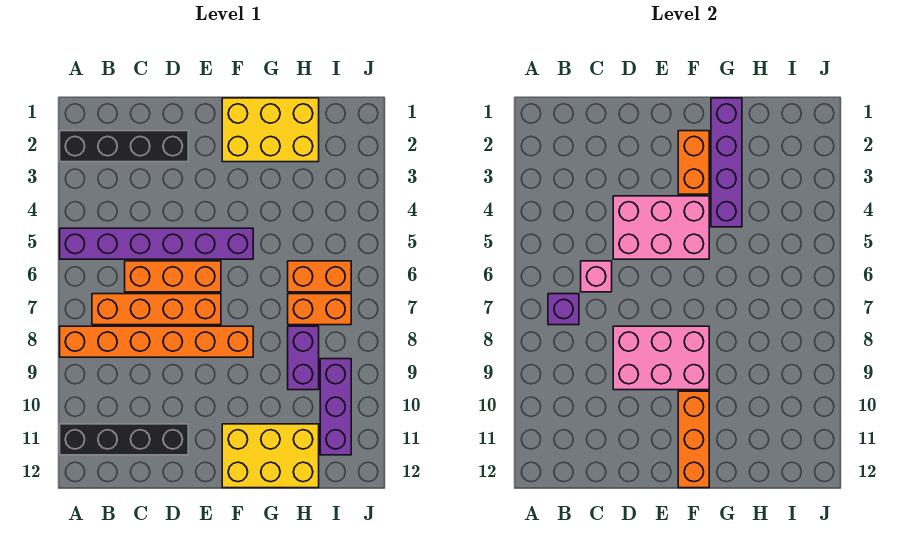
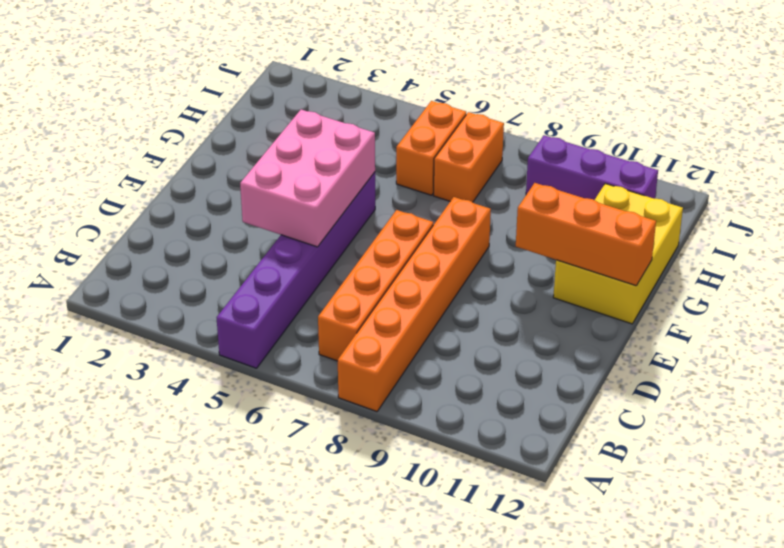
none -> black brick A2:D2 level 1
none -> black brick A11:D11 level 1
none -> orange brick C6:E6 level 1

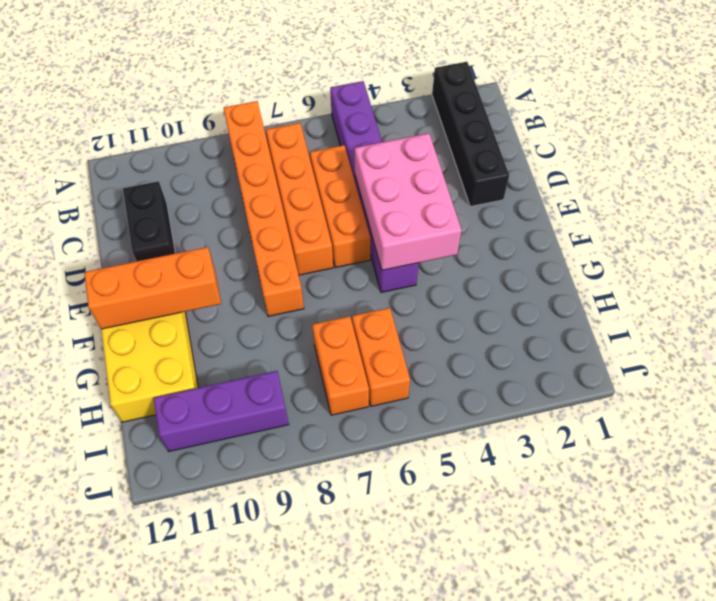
black brick C11:D11 level 1 -> black brick A11:D11 level 1
none -> yellow brick F1:H2 level 1
none -> purple brick H8:H9 level 1
none -> purple brick B7 level 2

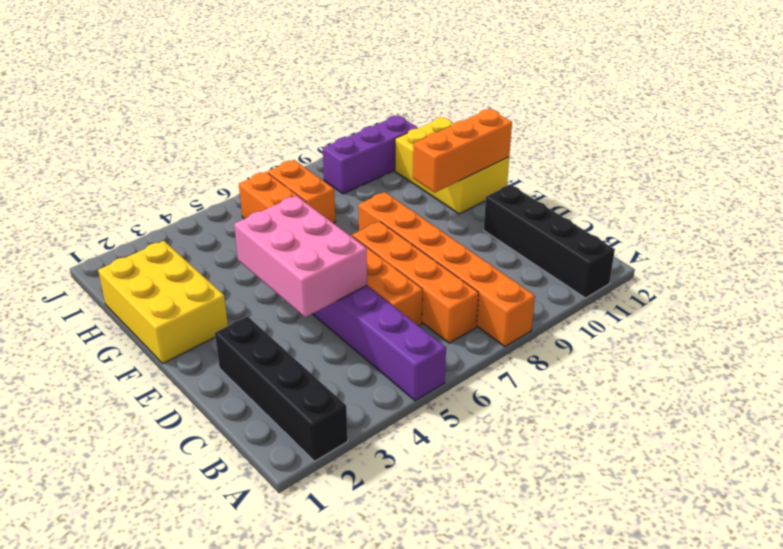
none -> purple brick H8:H9 level 1
none -> purple brick B7 level 2
none -> pink brick C6 level 2

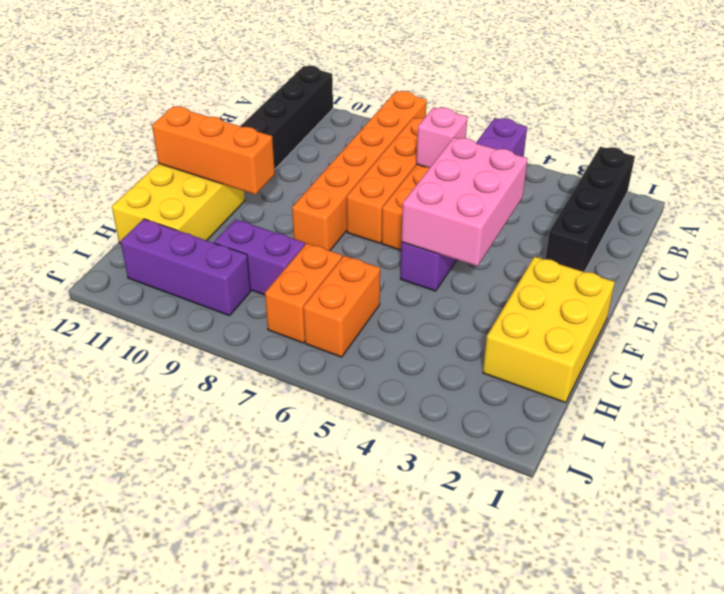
none -> purple brick B7 level 2
none -> pink brick D8:F9 level 2
none -> orange brick F2:F3 level 2

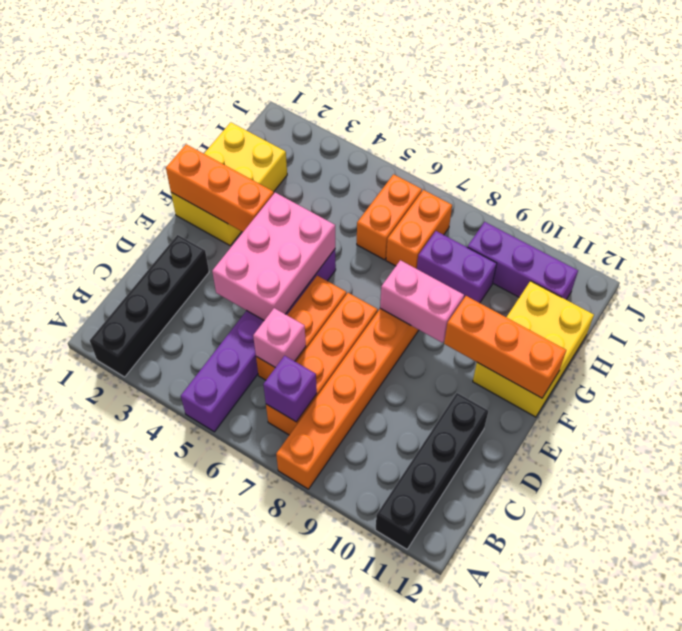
orange brick F1:F3 level 2 -> orange brick F2:F3 level 2
pink brick F8:F9 level 2 -> pink brick D8:F9 level 2
none -> purple brick G1:G4 level 2

